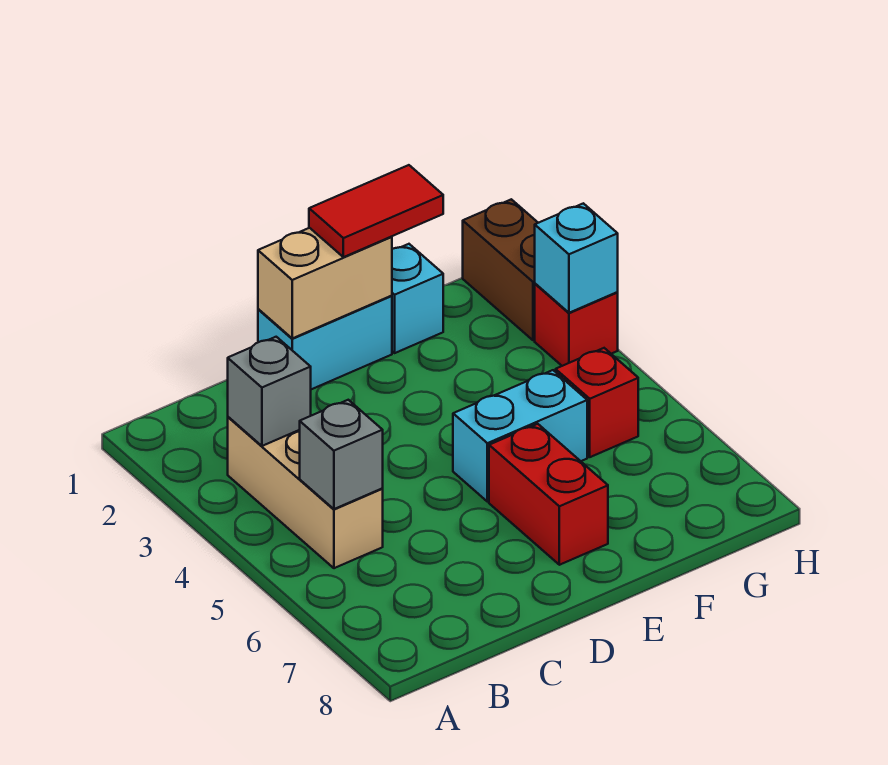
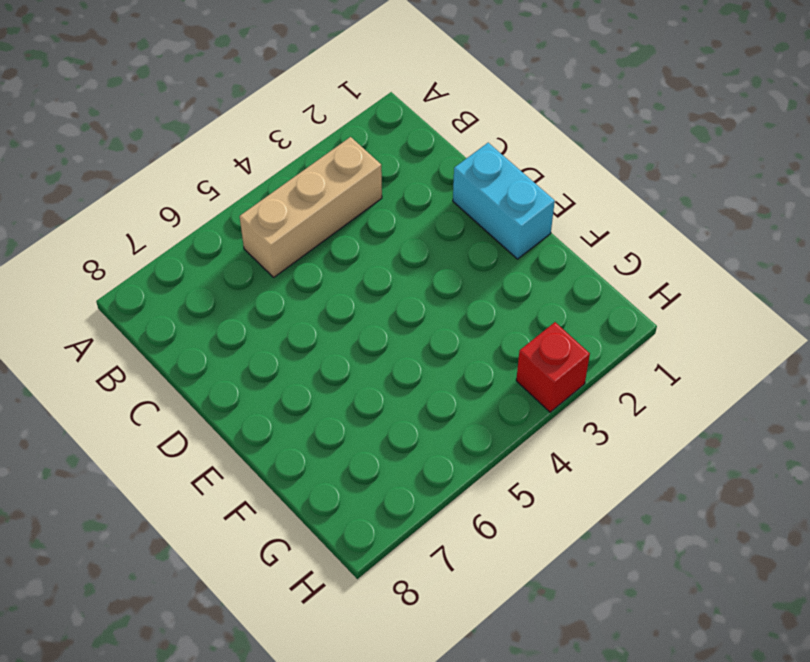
none -> cyan brick E5:F5 level 1
none -> red brick E6:E7 level 1
none -> cyan brick F1 level 1

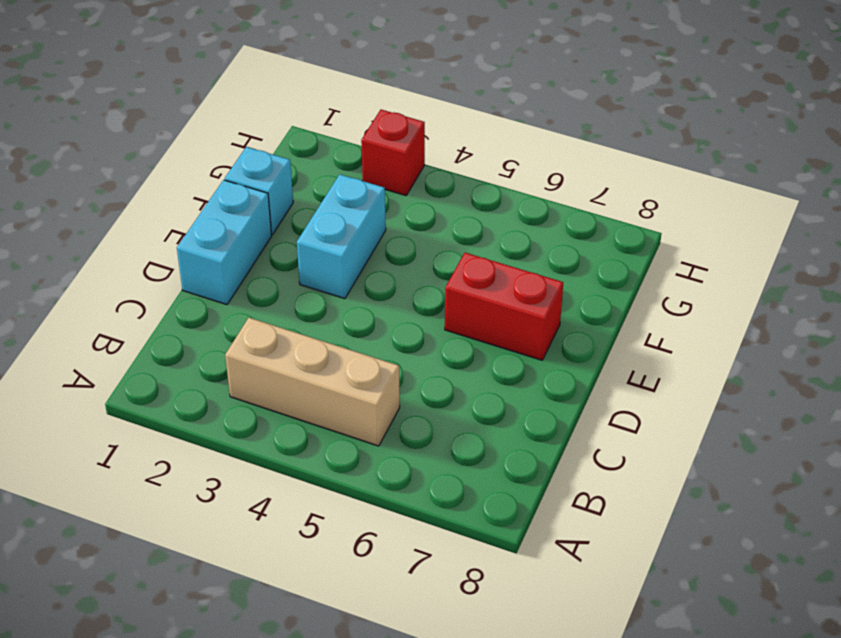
cyan brick E3:F3 level 1 -> cyan brick E5:F5 level 1
none -> red brick G5 level 1
none -> brown brick H1:H2 level 1
none -> grey brick B3 level 2

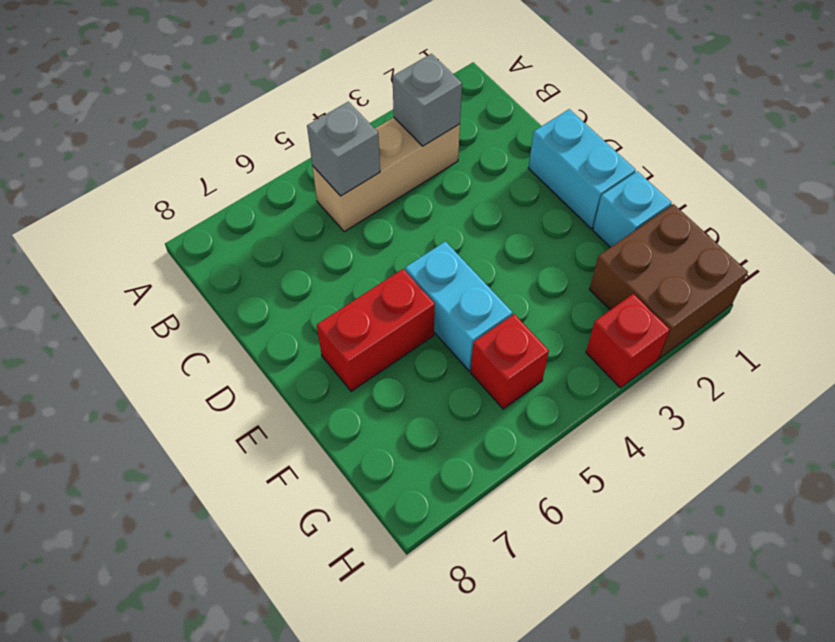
brown brick G1:H2 level 1 -> brown brick H1:H2 level 1
none -> tan brick D1:E1 level 2
none -> cyan brick H3 level 2
none -> red tile E1:F1 level 3

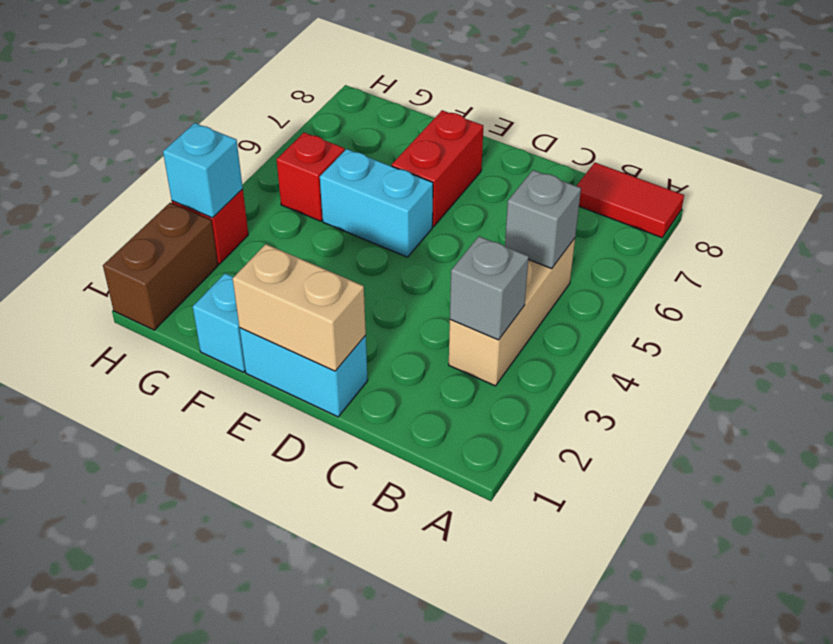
red tile A8:B8 level 1 -> red tile E1:F1 level 3

